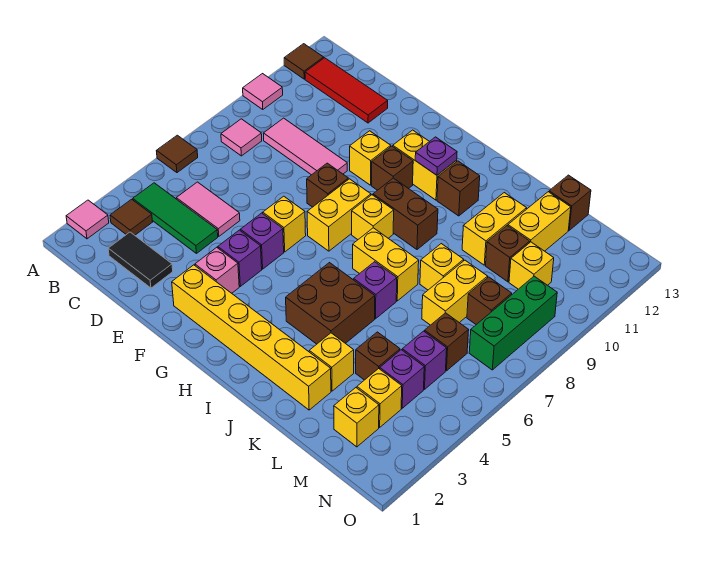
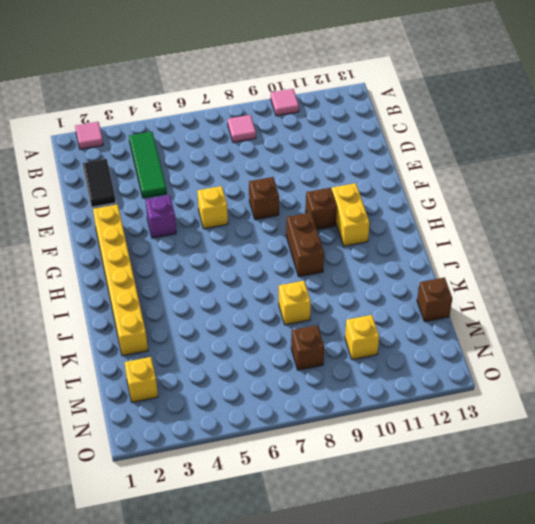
none -> brown tile A6 level 1
none -> brown tile A12 level 1
none -> brown tile B3 level 1
none -> red tile B12:D12 level 1

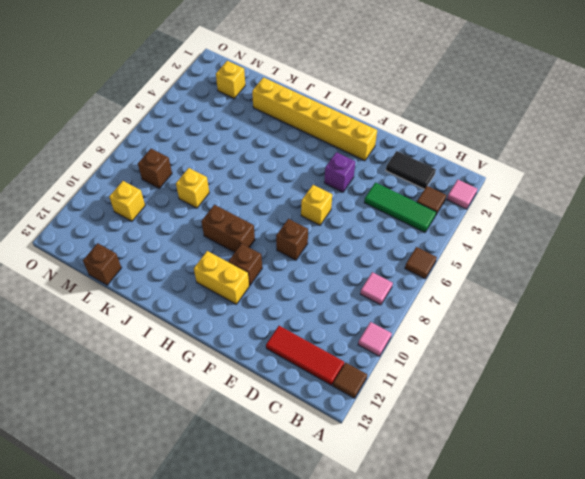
none -> pink tile C5:D5 level 1
none -> pink tile C9:E9 level 1
none -> pink brick F3 level 1
none -> purple brick F5 level 1

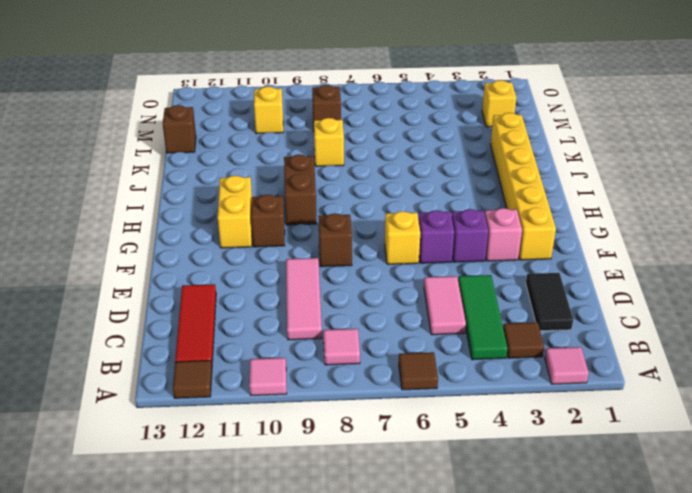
none -> yellow brick F10 level 1
none -> yellow brick G7:G8 level 1
none -> yellow brick H8 level 1
none -> brown brick I4:J5 level 1

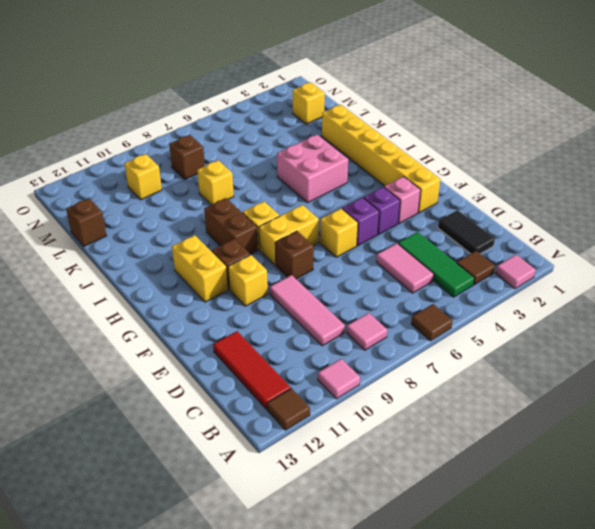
pink brick I4:J5 level 1 -> brown brick I4:J5 level 1
none -> yellow brick I7:J7 level 1
none -> brown brick I11 level 1
none -> purple brick J6 level 1
none -> yellow brick K3 level 1

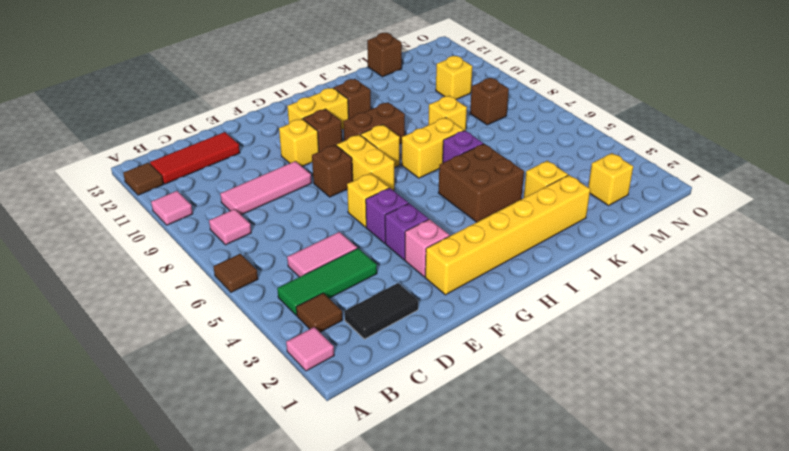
none -> yellow brick K10:K11 level 1
none -> brown brick L4 level 1
none -> yellow brick L7:L8 level 1
none -> brown brick L10 level 1

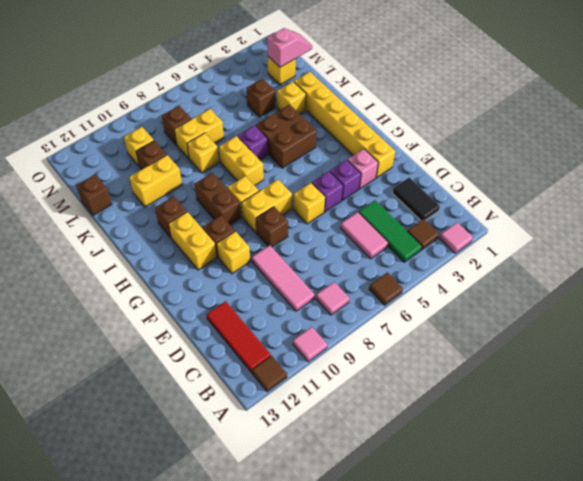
pink slope M1:M2 level 2 top 2 -> none
none -> yellow brick L11:L12 level 1
none -> yellow brick M3 level 1
none -> purple brick M4 level 1
none -> purple brick M5 level 1

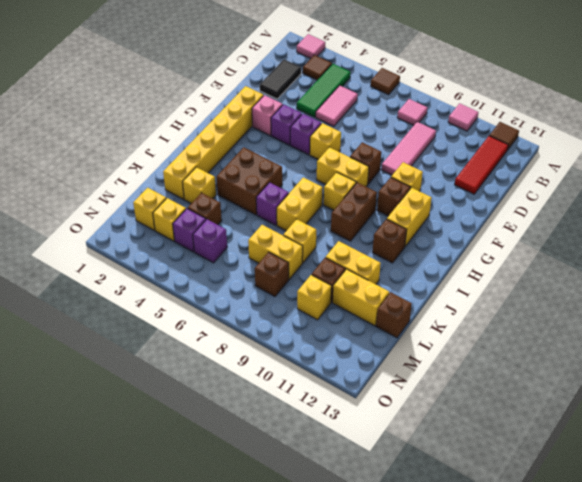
none -> brown brick M6 level 1
none -> green brick N7:N9 level 1
none -> purple plate H11 level 2

